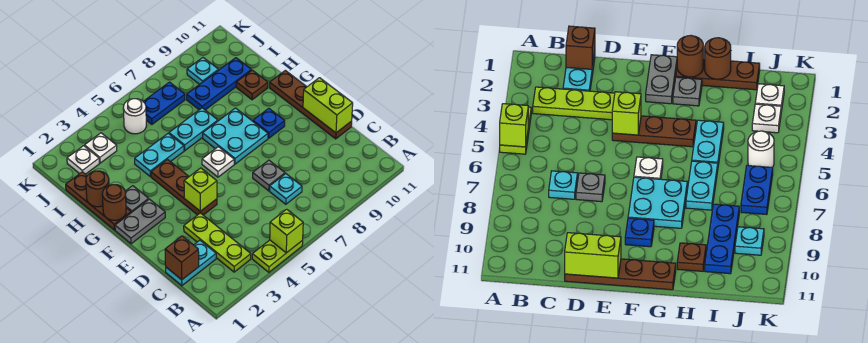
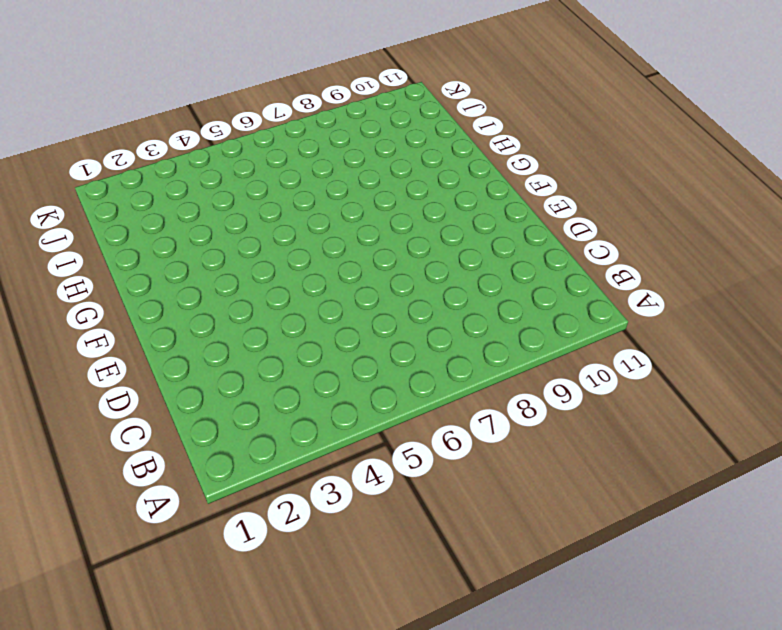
none -> lime plate A4:A5 level 1
none -> lime plate B3:D3 level 1
none -> cyan plate C1:C2 level 1

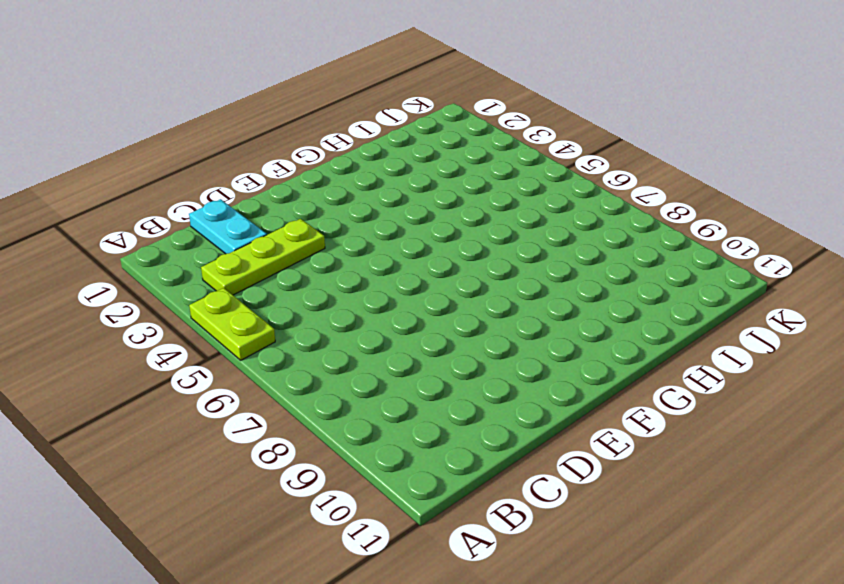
none -> cyan plate C7 level 1
none -> grey plate D7 level 1
none -> brown plate D11:G11 level 1

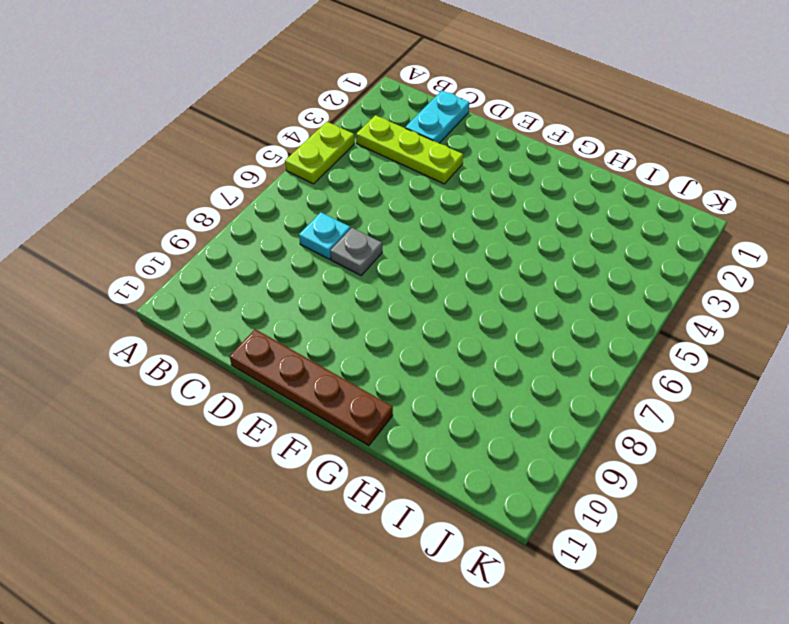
none -> brown plate E4:G4 level 1
none -> grey plate F1:F2 level 1
none -> white plate F6 level 1

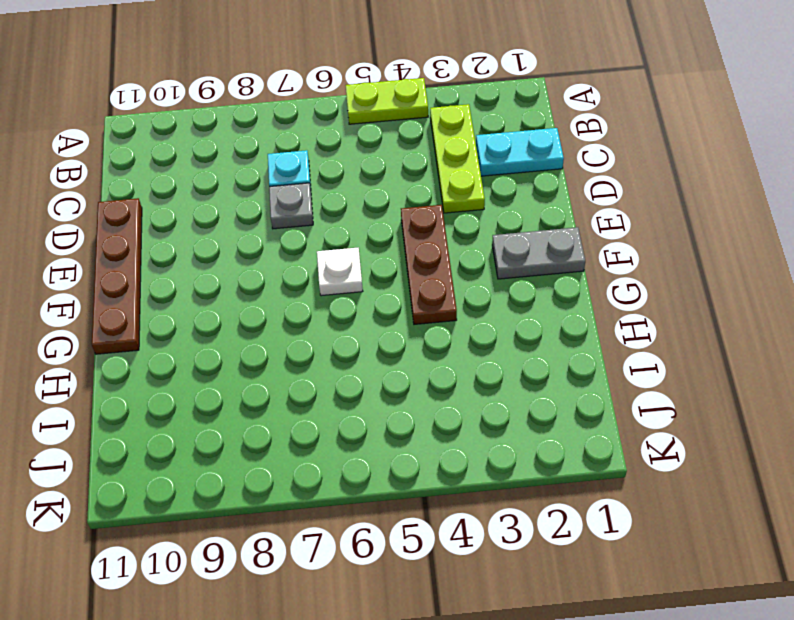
none -> cyan plate F7:G8 level 1
none -> blue plate F9 level 1
none -> brown plate G1:I1 level 1

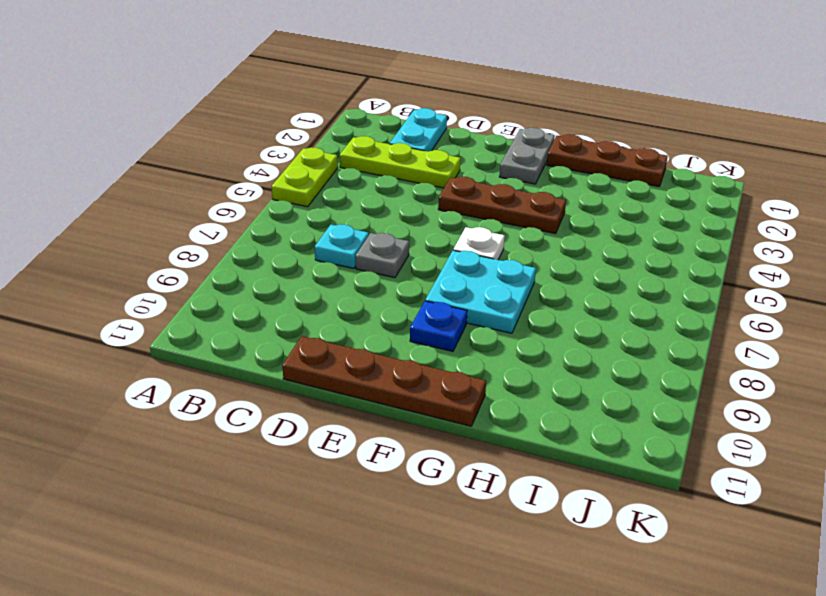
none -> grey plate G2 level 1
none -> cyan plate H4:H5 level 1
none -> cyan plate H6:H7 level 1

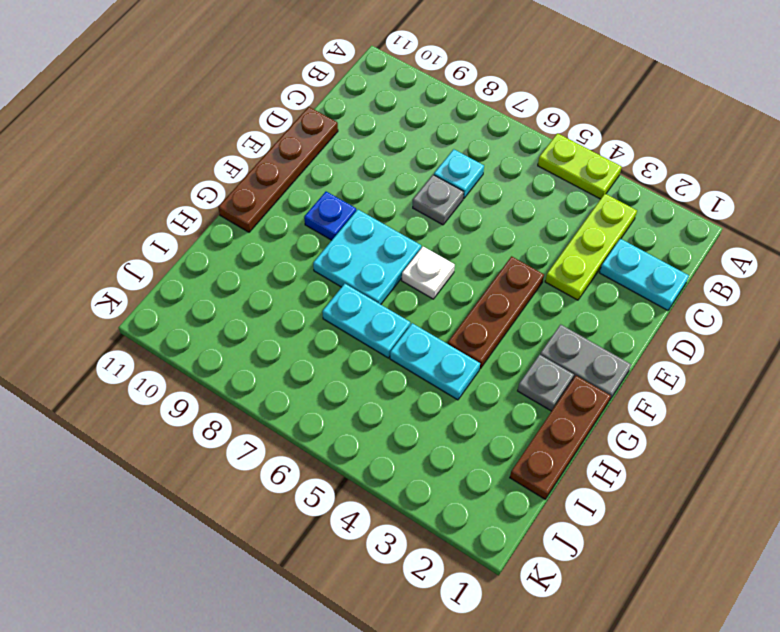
none -> brown plate H10 level 1
none -> blue plate I8:I10 level 1
none -> white plate J2 level 1

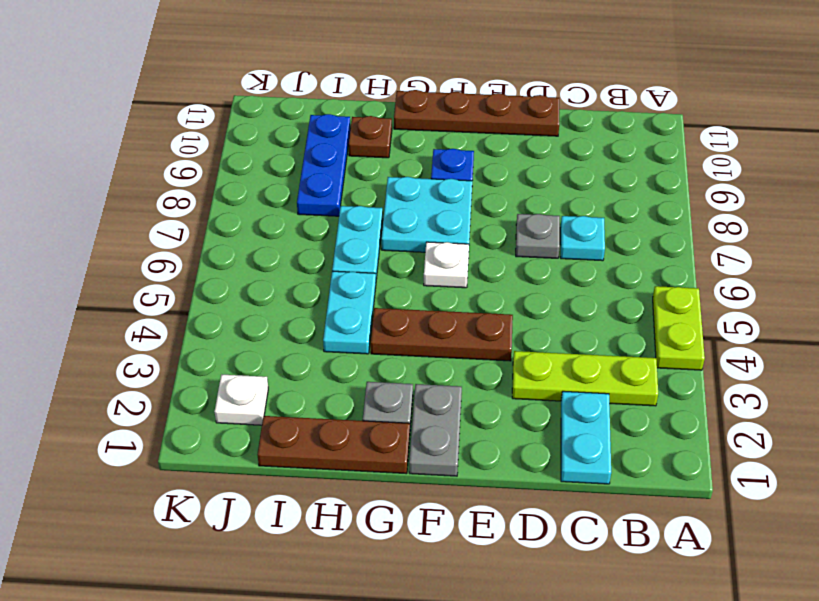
none -> white plate J3 level 1
none -> white round brick J5 level 1
none -> blue plate J6:J7 level 1

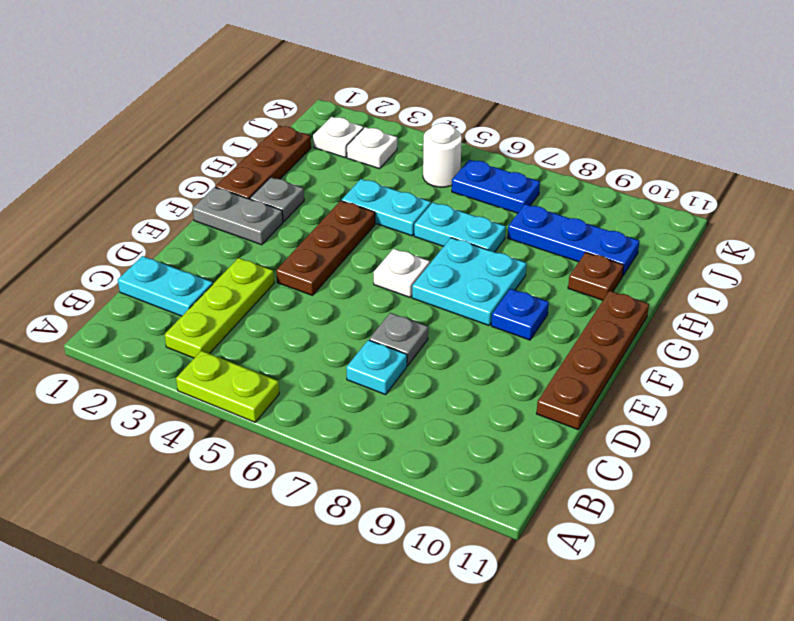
none -> cyan plate J9 level 1
none -> lime brick A5 level 2
none -> brown brick C1 level 2

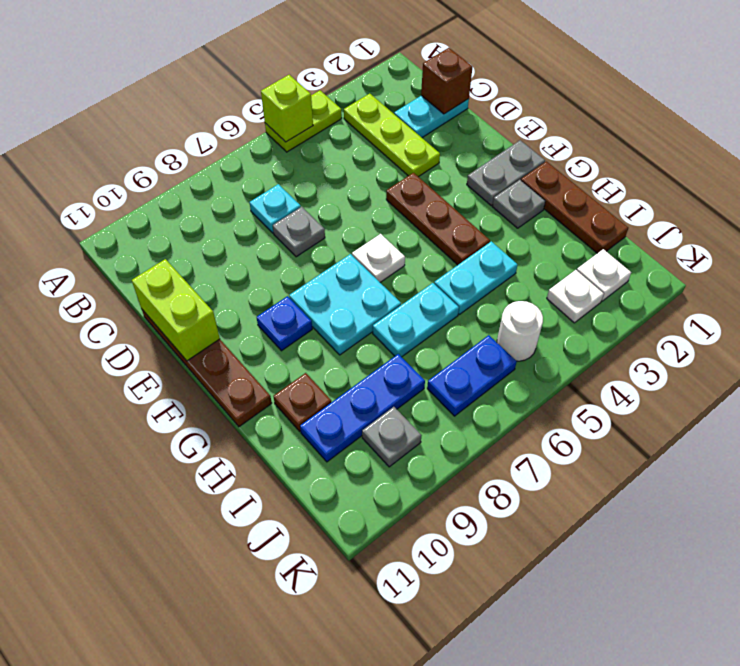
grey plate J9 level 1 -> cyan plate J9 level 1
none -> lime brick E4 level 2
none -> brown round brick G1 level 2
none -> brown round brick H1 level 2

